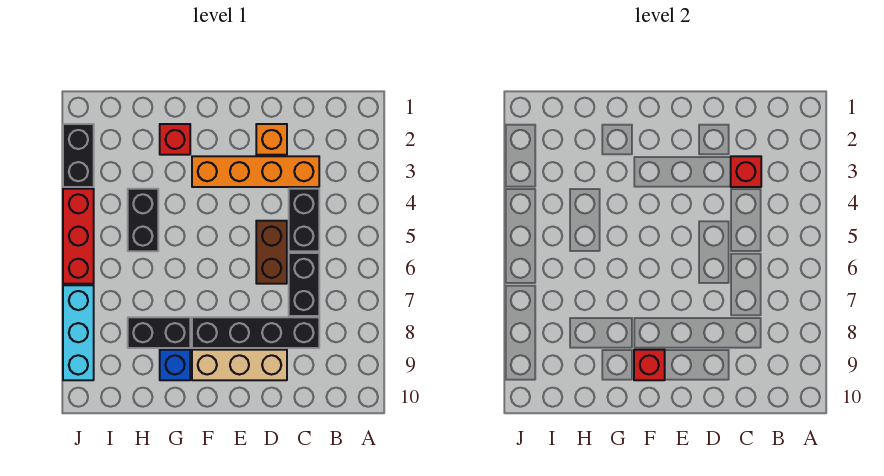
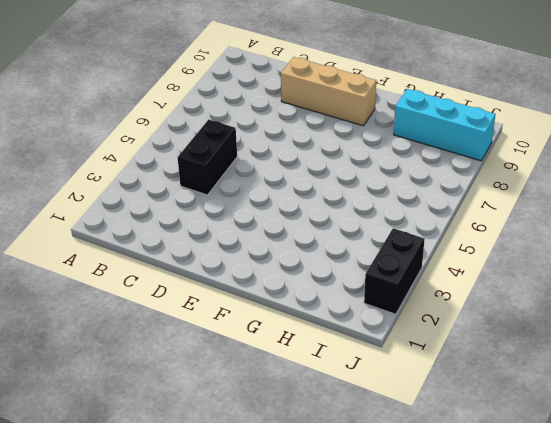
cyan brick H9:J9 level 1 -> cyan brick J7:J9 level 1
none -> orange brick C3:F3 level 1
none -> black brick C6:C7 level 1
none -> black brick C8:F8 level 1

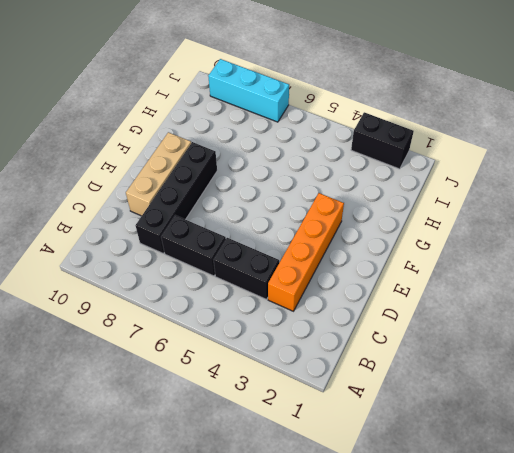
none -> orange brick D2 level 1
none -> brown brick D5:D6 level 1
none -> red brick G2 level 1

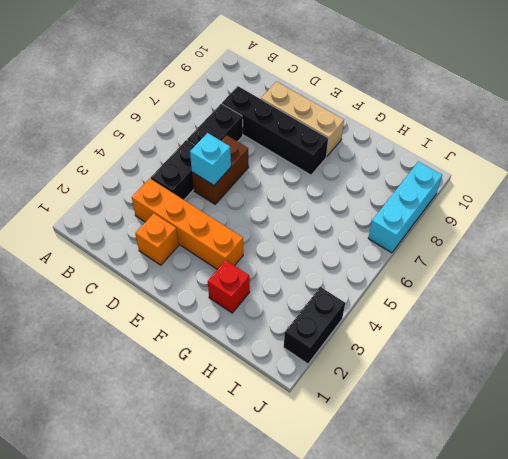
cyan brick D5 level 2 -> none
none -> black brick G8:H8 level 1
none -> blue brick G9 level 1
none -> black brick H4:H5 level 1

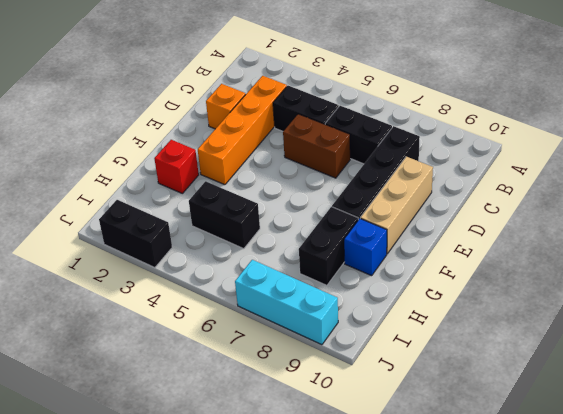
none -> red brick J4:J6 level 1
none -> red brick C3 level 2
none -> red brick F9 level 2

